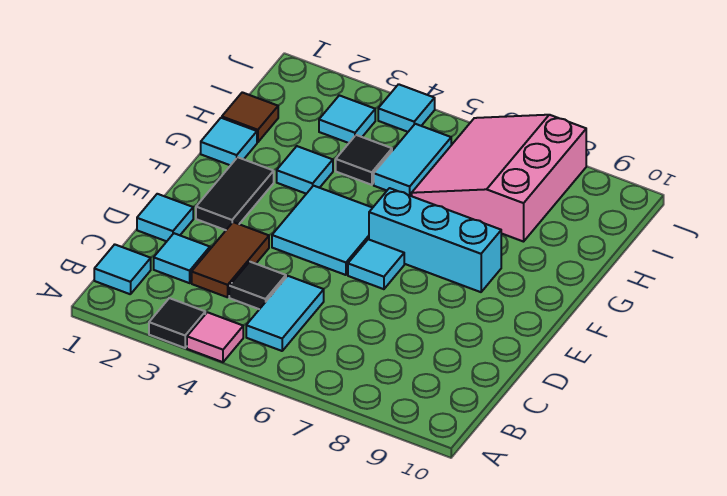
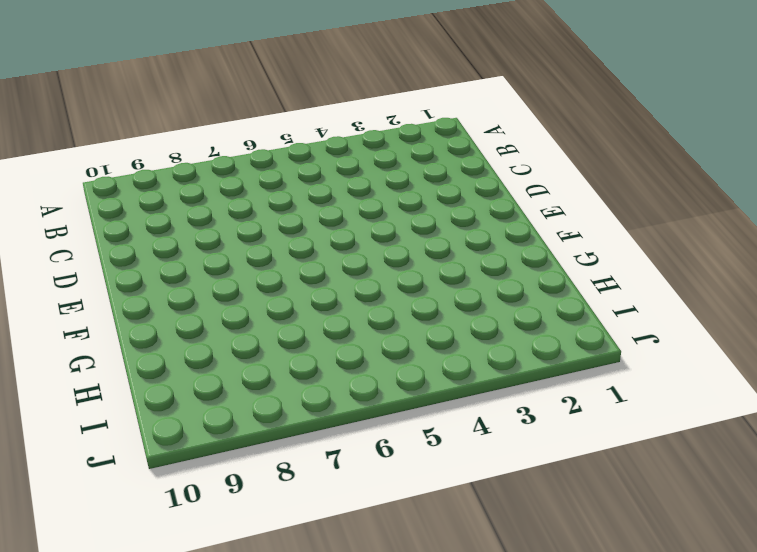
none -> black tile A3 level 1
none -> pink tile A4 level 1
none -> cyan tile B1 level 1

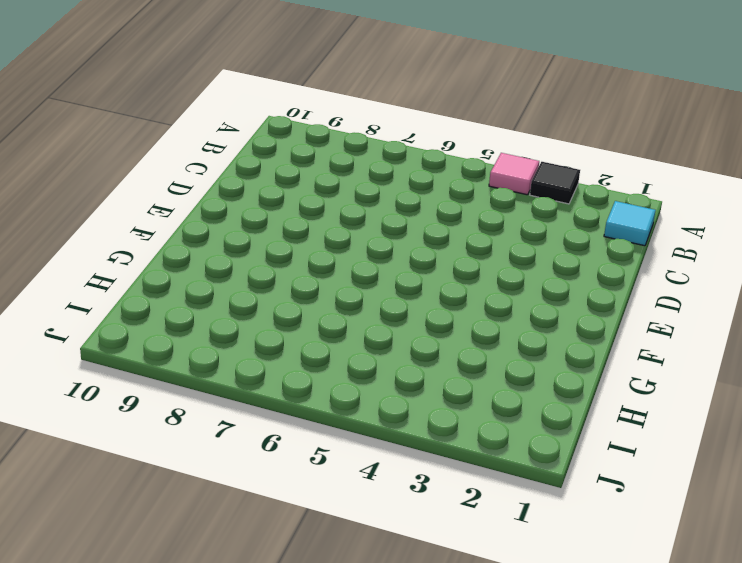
none -> cyan tile B5:C5 level 1
none -> cyan tile C2 level 1
none -> brown tile C3:D3 level 1

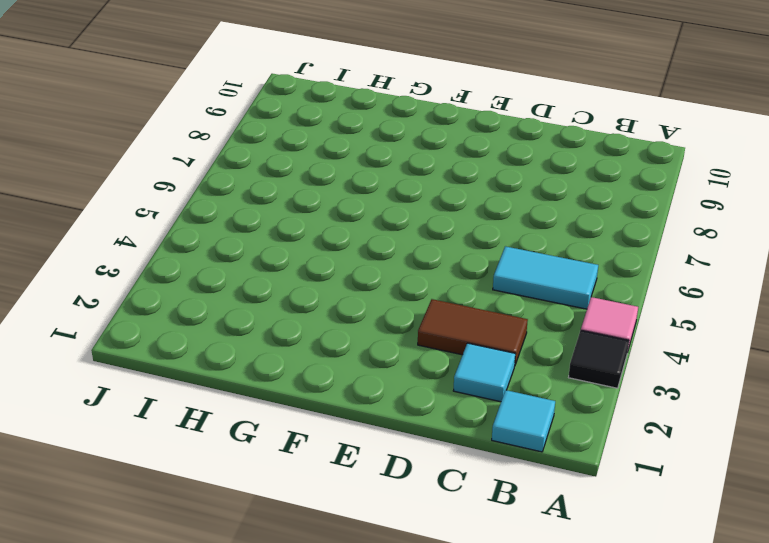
none -> black tile C4 level 1
none -> cyan tile D1 level 1
none -> black tile E2:F2 level 1

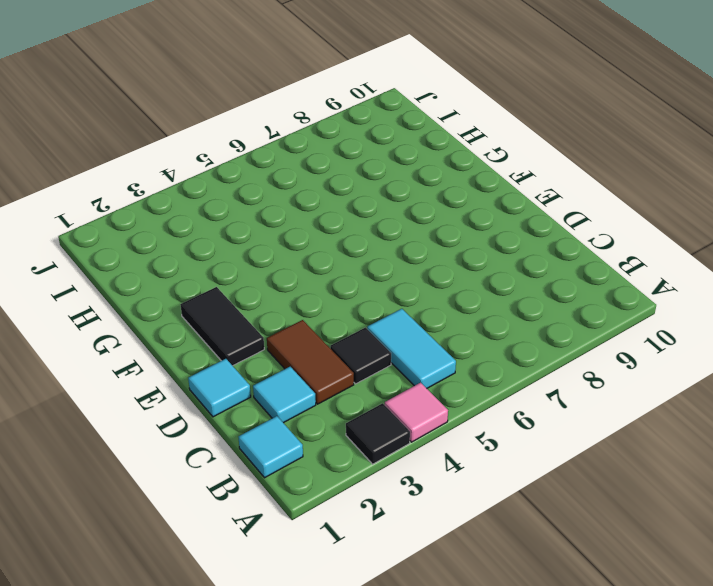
none -> cyan tile E4:F5 level 1
none -> cyan tile E6 level 1
none -> cyan brick F6:F8 level 1

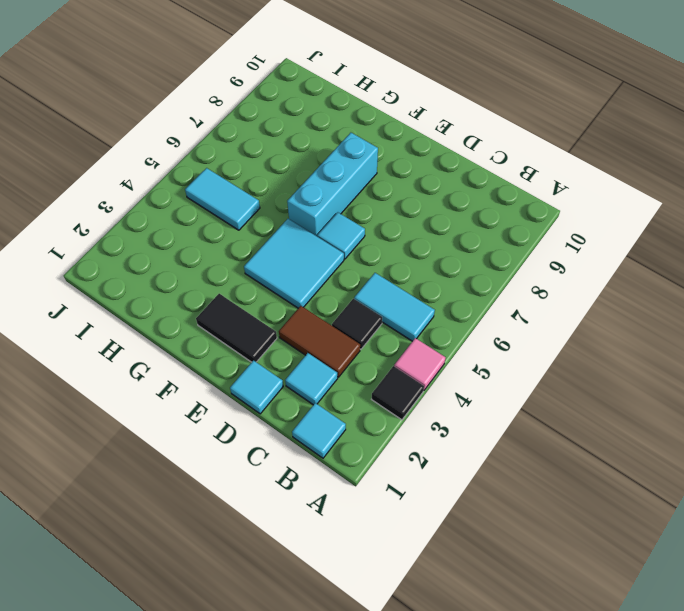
none -> cyan tile G1 level 1
none -> cyan tile G3 level 1
none -> brown tile H1 level 1

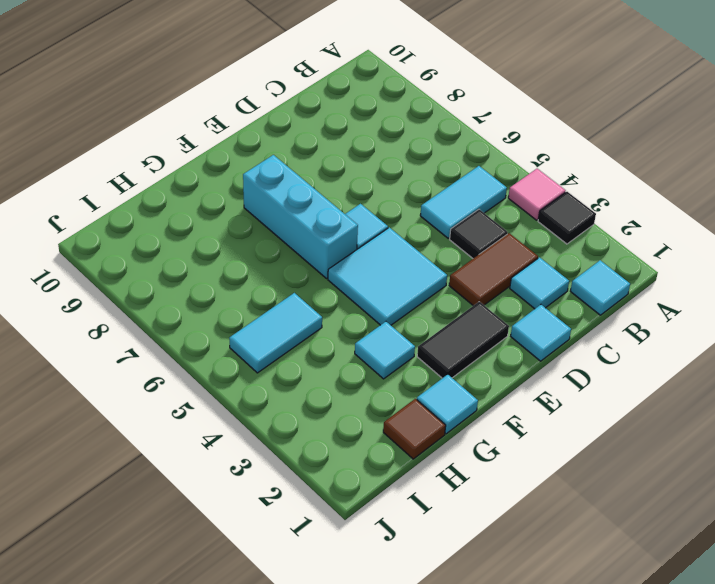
none -> black tile H4 level 1
none -> pink slope H6:J8 level 1 top 8
none -> cyan tile I3 level 1

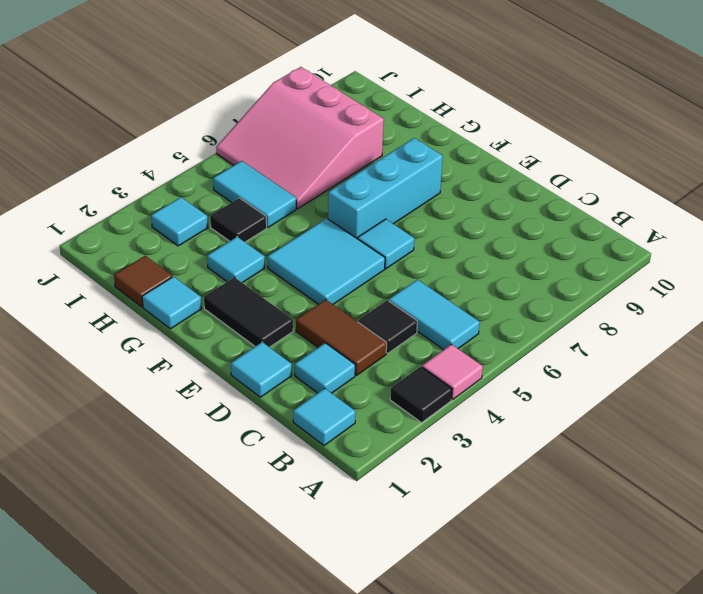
none -> cyan tile J4 level 1

